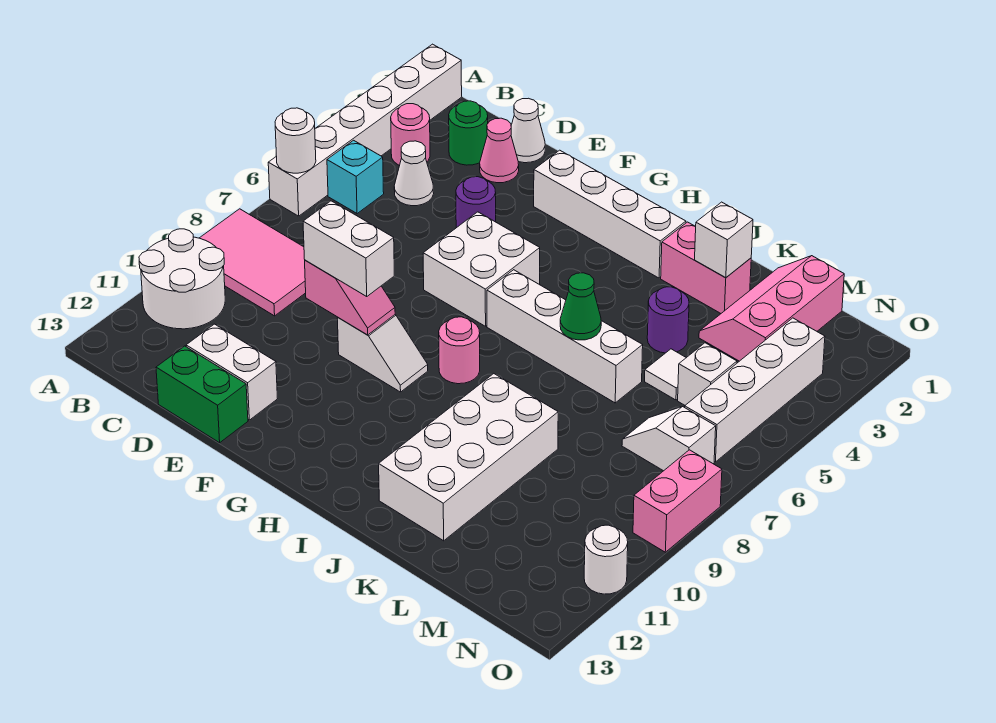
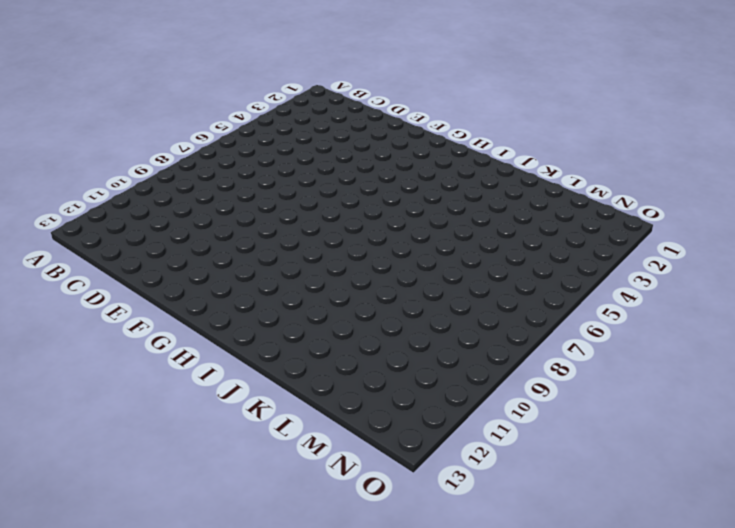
none -> white brick A1:A6 level 1
none -> pink tile A8:C9 level 1
none -> white round brick A10:B11 level 1
none -> pink round brick B3 level 1

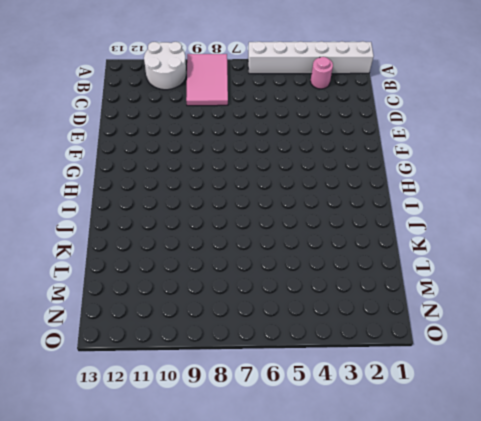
none -> cyan brick B5 level 1
none -> green round brick C2 level 1
none -> white cone C4 level 1
none -> white cone D1 level 1

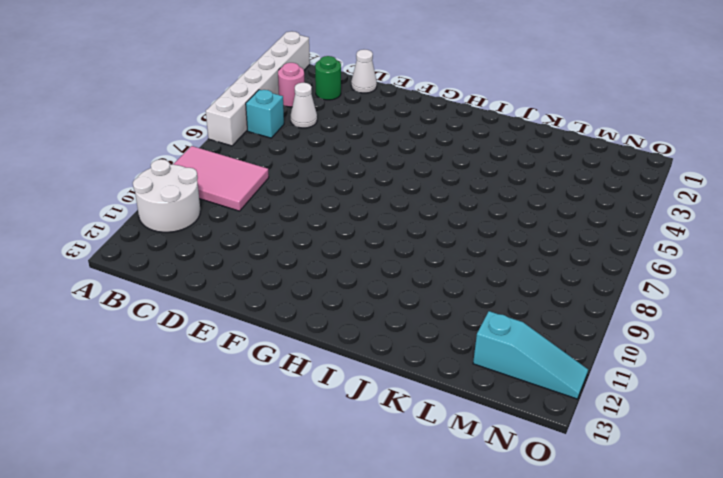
cyan slope M12:O12 level 1 top M -> none
none -> pink cone D2 level 1
none -> white brick D12:E12 level 1
none -> green brick D13:E13 level 1
none -> purple round brick E4 level 1

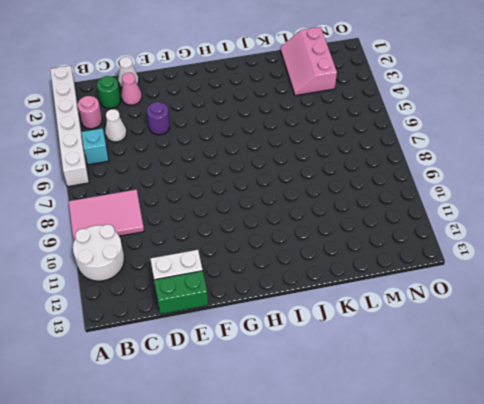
none -> white brick F2:I2 level 1
none -> white brick F5:G6 level 1
none -> white slope F9:G9 level 1 top F
none -> white brick H6:K6 level 1

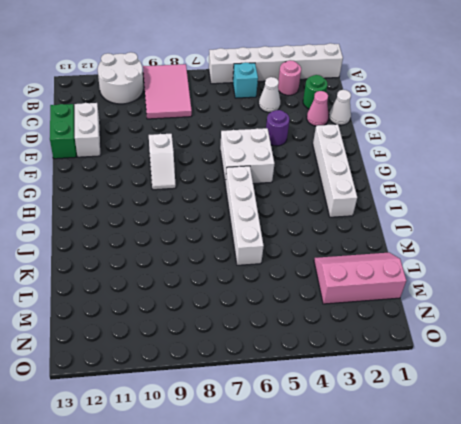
none -> pink round brick H8 level 1
none -> pink brick J2:K2 level 1
none -> white brick J9:K12 level 1
none -> purple round brick K4 level 1

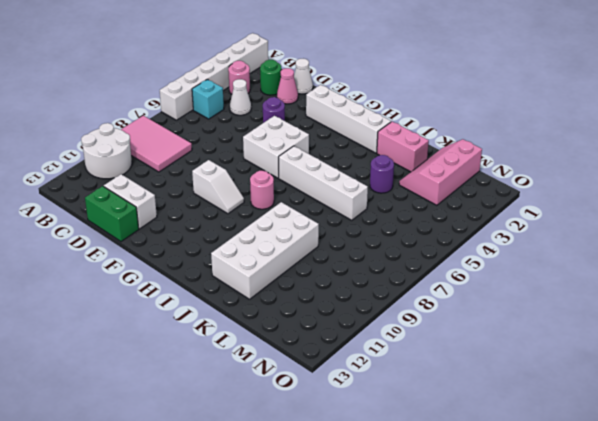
none -> white tile L5 level 1
none -> white brick M5 level 1
none -> white slope M7:N7 level 1 top N
none -> white brick N3:N6 level 1

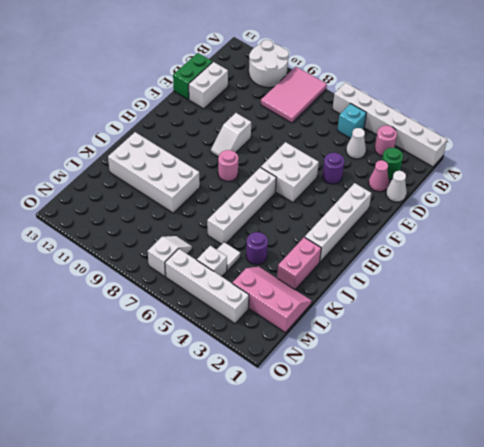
none -> pink brick O8:O9 level 1
none -> white round brick O11 level 1
none -> white round brick A6 level 2
none -> pink slope E9:F9 level 2 top E

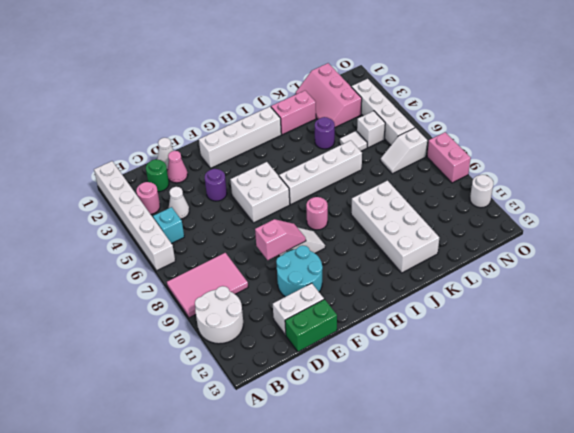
cyan round brick E10:F11 level 1 -> none
none -> white round brick A6 level 2
none -> green cone J6 level 2
none -> white brick K2 level 2
none -> white brick E9:F9 level 3

